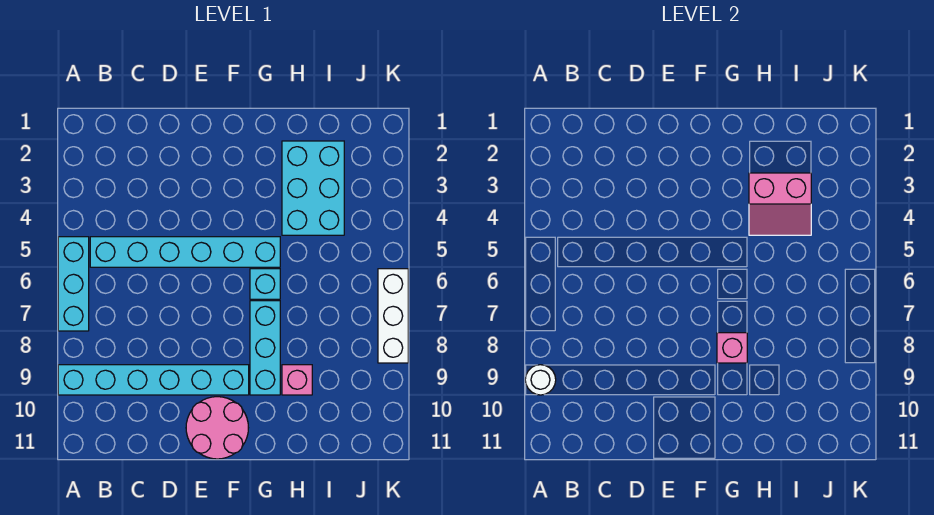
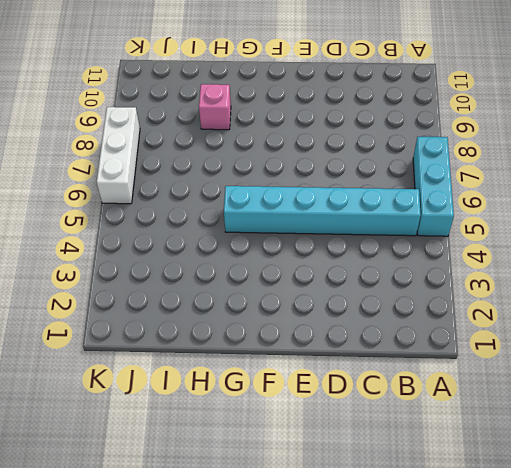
none -> cyan brick A9:F9 level 1
none -> pink round brick E10:F11 level 1
none -> cyan brick G6 level 1

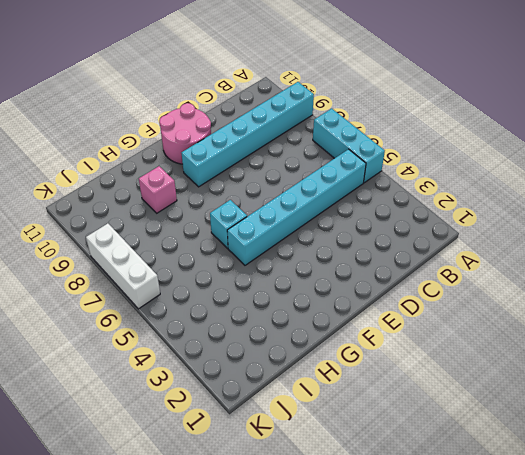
none -> cyan brick G7:G9 level 1
none -> cyan brick H2:I4 level 1
none -> white round brick A9 level 2

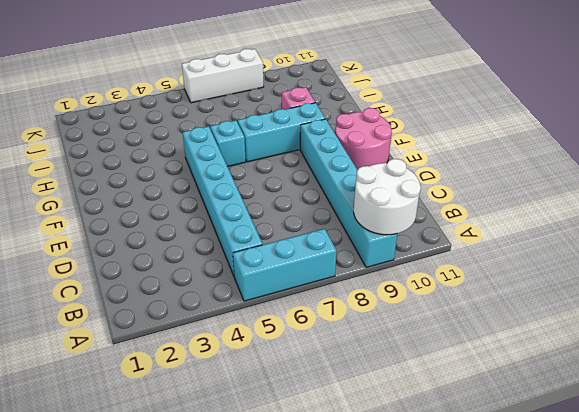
white round brick A9:B10 level 2 -> white round brick A9 level 2
none -> cyan brick H2:I4 level 1
none -> pink brick G8 level 2
none -> pink slope H3:I4 level 2 top 3

